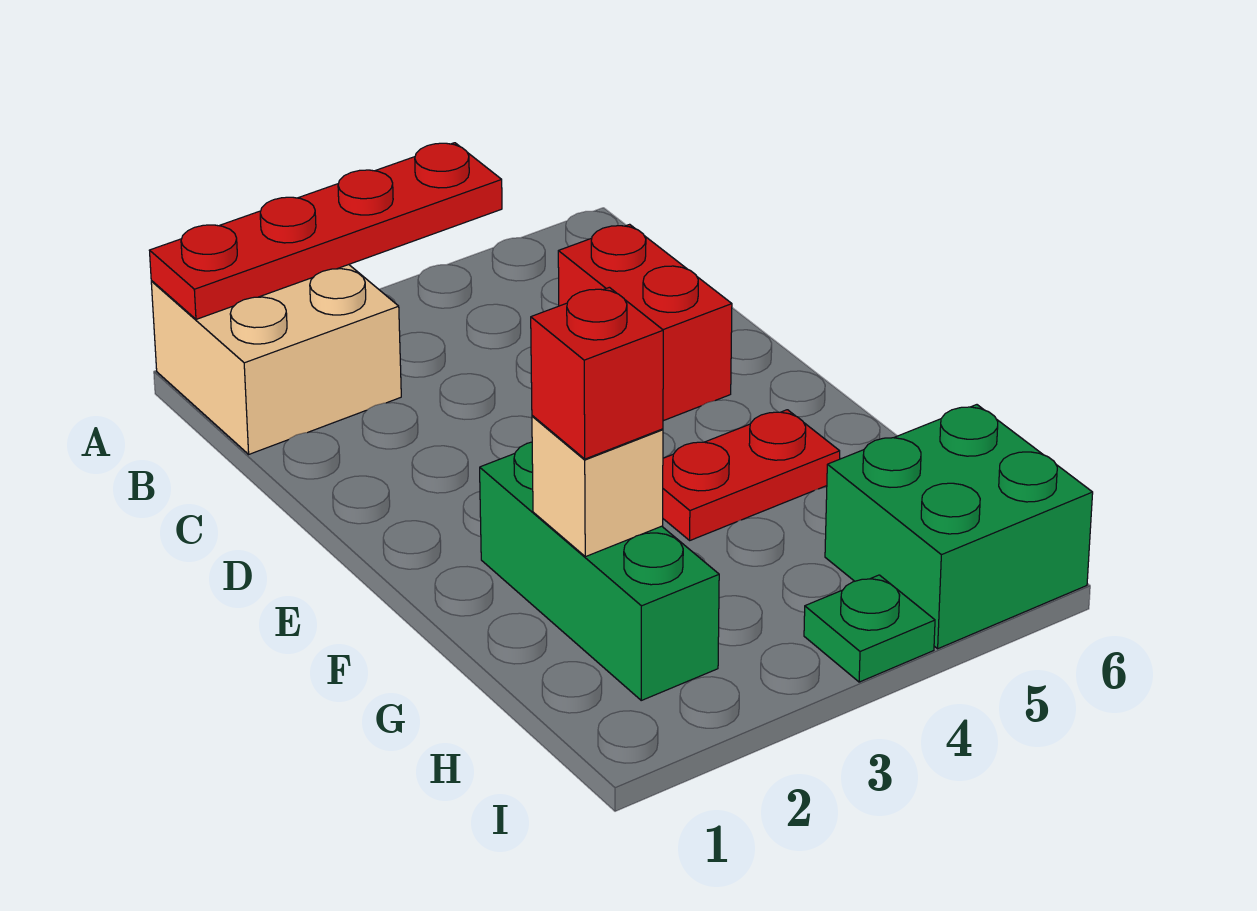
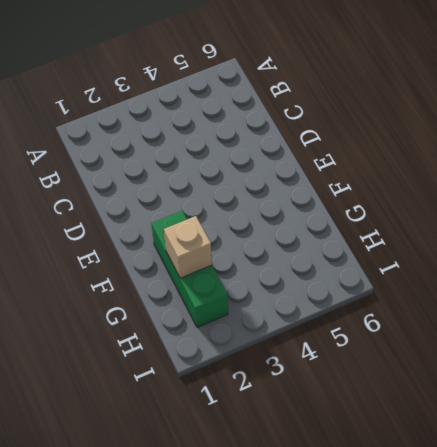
none -> tan brick A1:B2 level 1
none -> red brick C5:D5 level 1

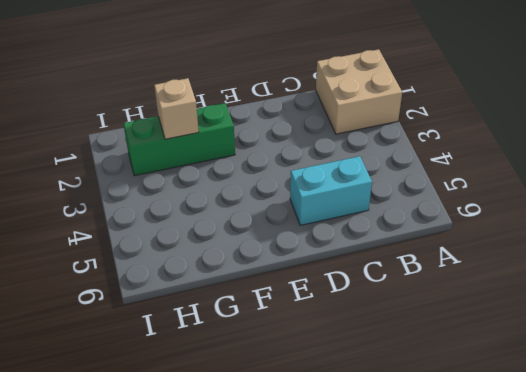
cyan brick C5:D5 level 1 -> red brick C5:D5 level 1
none -> red plate F4:F5 level 1
none -> green brick H5:I6 level 1

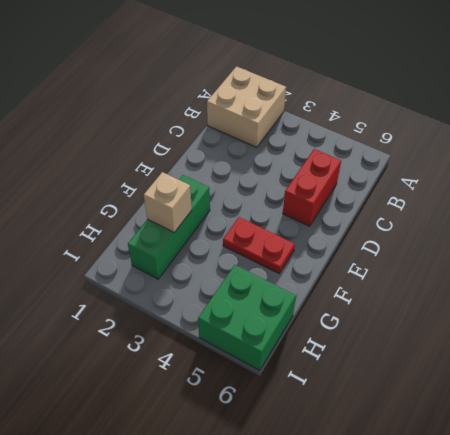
none -> green plate I4 level 1
none -> red plate A1:A4 level 2

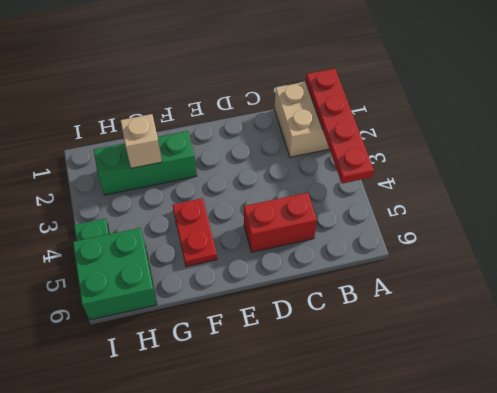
none -> red brick G2 level 3

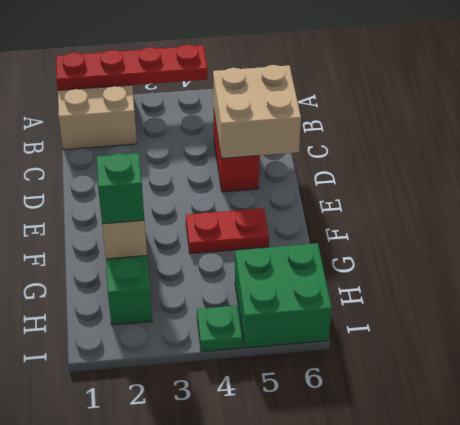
tan brick C5:D6 level 2 -> none
green brick G2 level 3 -> red brick G2 level 3

